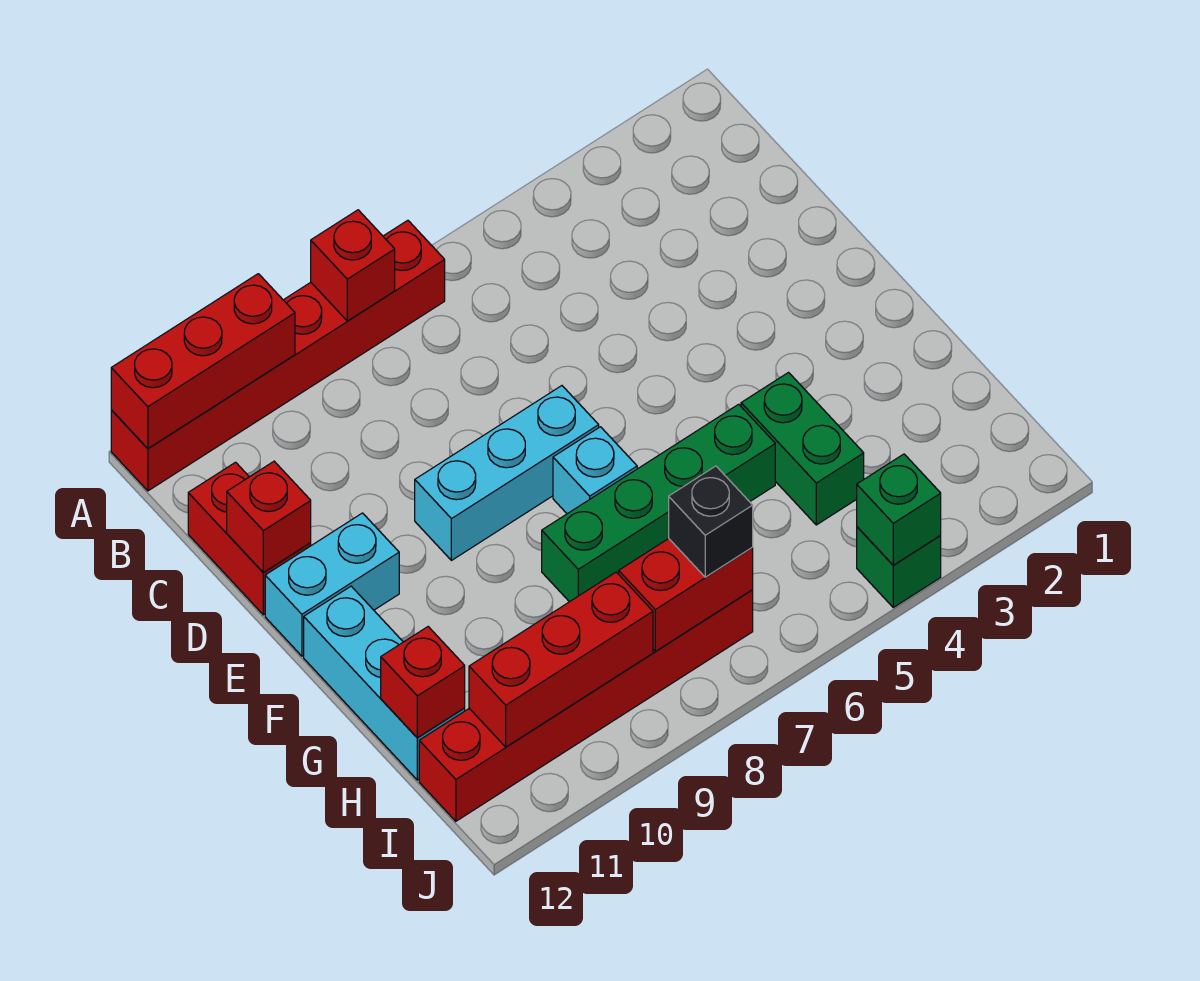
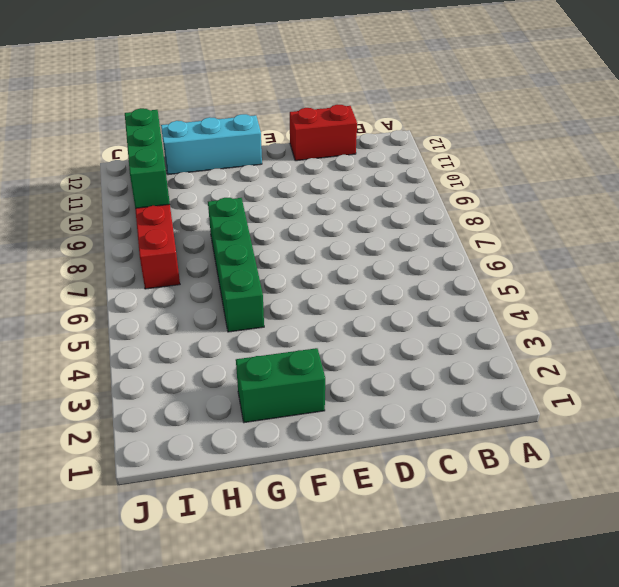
green brick F2:G2 level 1 -> green brick G4:H4 level 1
green brick I9:I11 level 2 -> red brick I9:I11 level 2
none -> red brick A7:A12 level 1
none -> cyan brick E7:E9 level 1
none -> cyan brick E11:E12 level 1

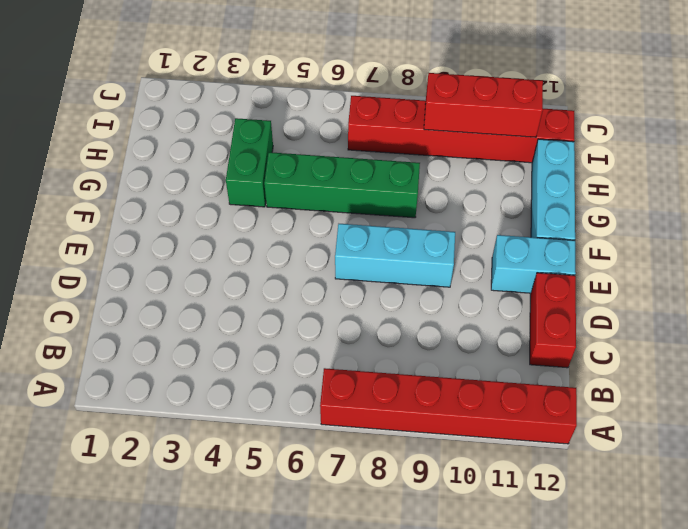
none -> cyan brick F7 level 1
none -> green brick J4 level 1
none -> red brick A8 level 2

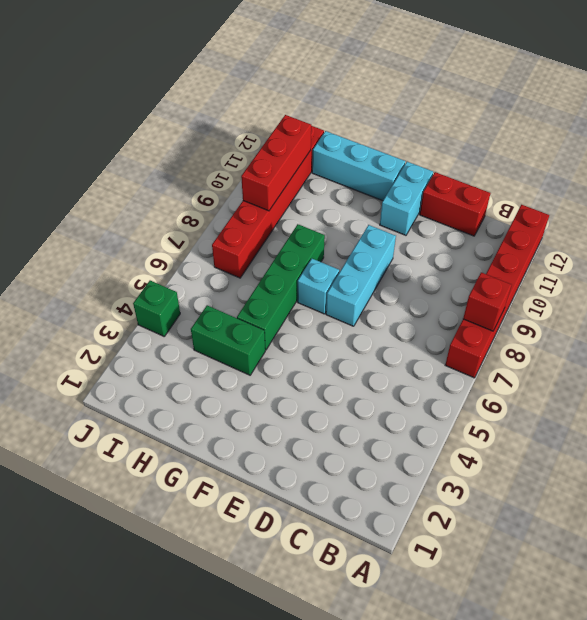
none -> red brick A10:A12 level 2
none -> red brick D12 level 2
none -> red brick H12 level 2

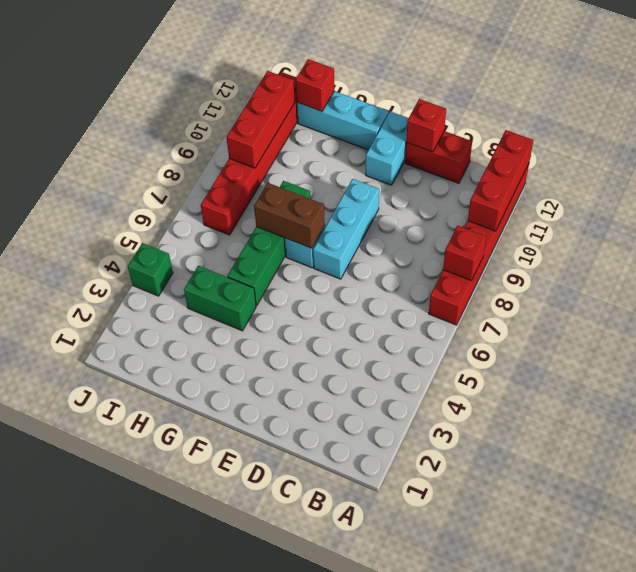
brown brick F7:G7 level 2 -> none
none -> red brick I7:I8 level 2
none -> green brick J4 level 2
none -> black brick I7 level 3

